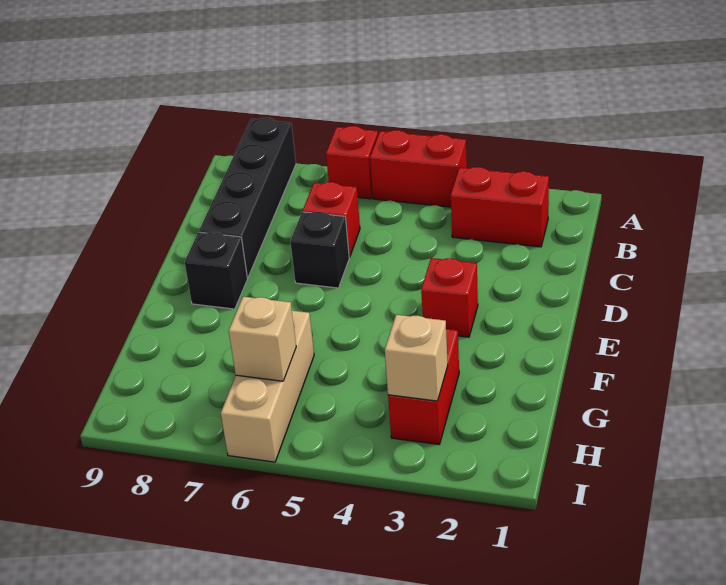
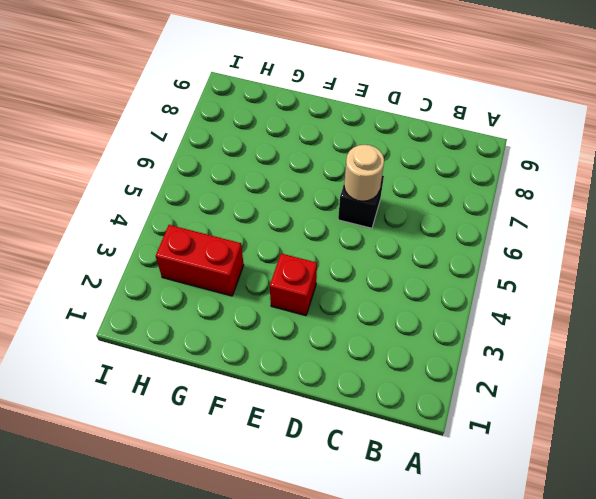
tan round brick D6 level 2 -> none
none -> red brick A4:A5 level 1
none -> red brick A6 level 1
none -> black brick A8:D8 level 1

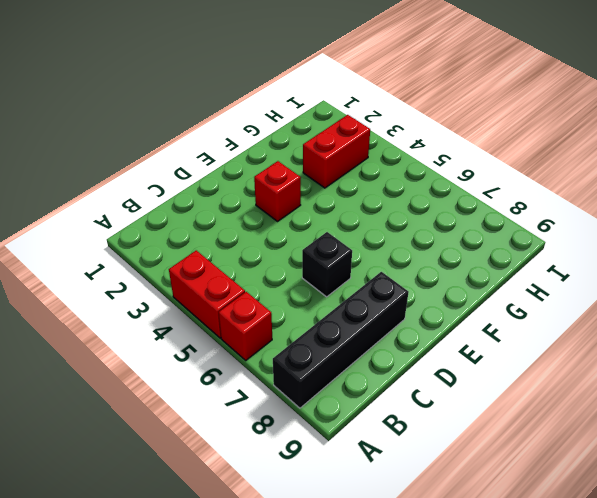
none -> red brick B2:B3 level 1
none -> red brick C6 level 1
none -> black brick E8 level 1

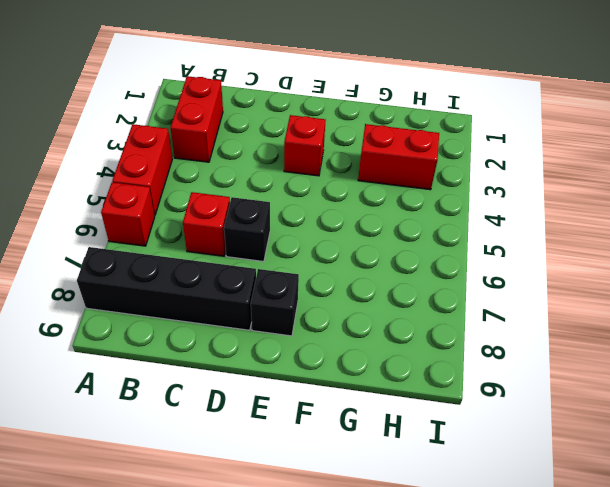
none -> tan brick G6:I6 level 1
none -> tan brick H3 level 2
none -> tan brick H6 level 2

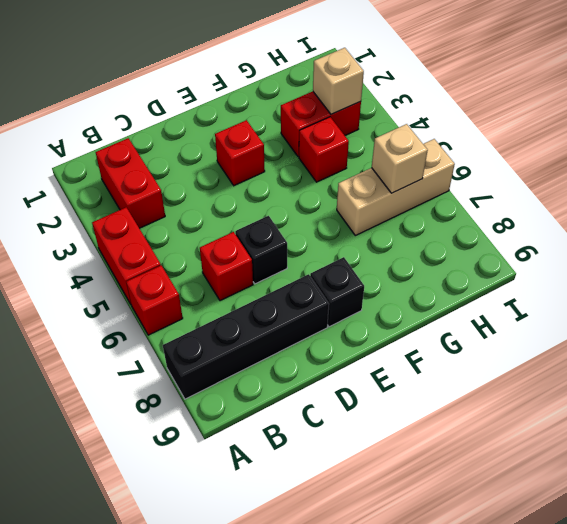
red brick G4 level 1 -> none

